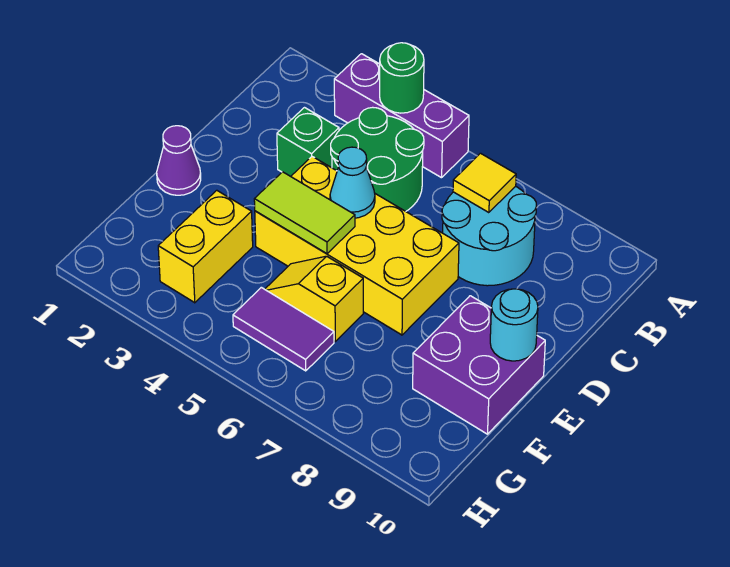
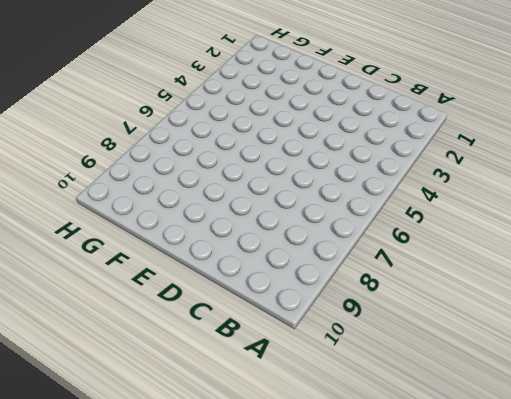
none -> purple brick A3:A5 level 1
none -> green round brick B4:C5 level 1
none -> cyan round brick B7:C8 level 1

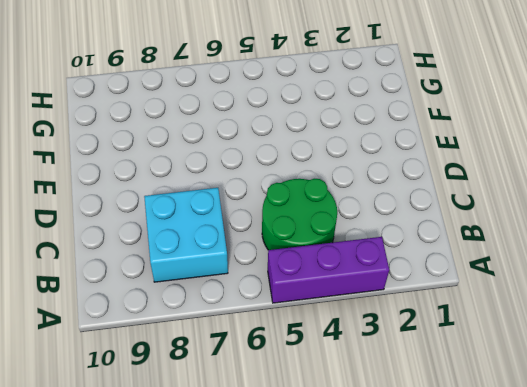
cyan brick B7:C8 level 1 -> cyan round brick B7:C8 level 1
none -> green brick C3 level 1
none -> yellow brick D4:E7 level 1
none -> purple cone E1 level 1

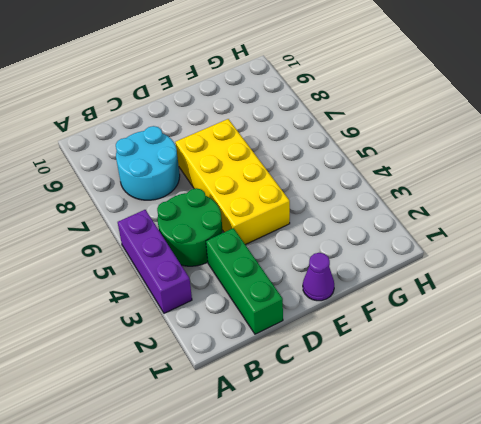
green brick C1:C3 level 1 -> green brick C3 level 1
none -> purple brick E9:F10 level 1
none -> yellow brick F3:G3 level 1
none -> yellow slope F5:F6 level 1 top 6

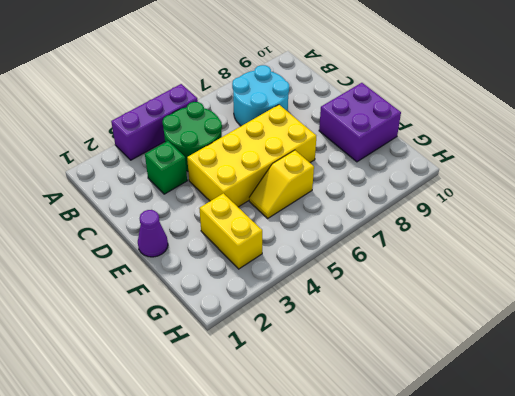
none -> purple tile G5:G6 level 1
none -> green round brick A4 level 2
none -> yellow tile B7 level 2

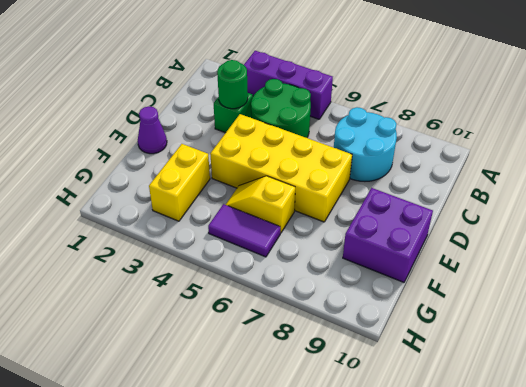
green round brick C3 level 2 -> green round brick A4 level 2
none -> yellow tile B7 level 2
none -> cyan cone D5 level 2
none -> lime tile E4:E5 level 2

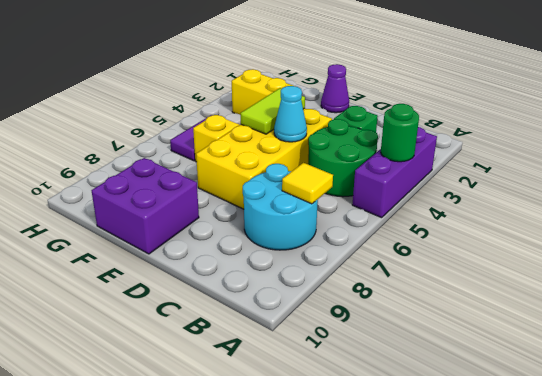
none -> cyan round brick E10 level 2

